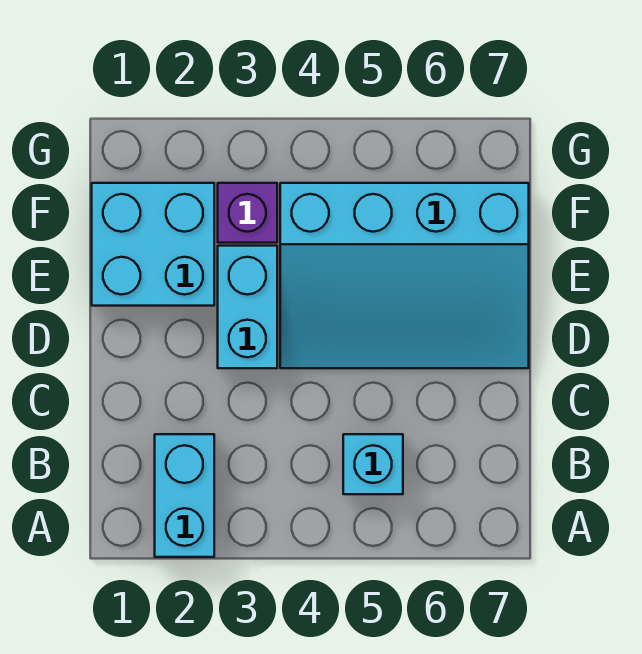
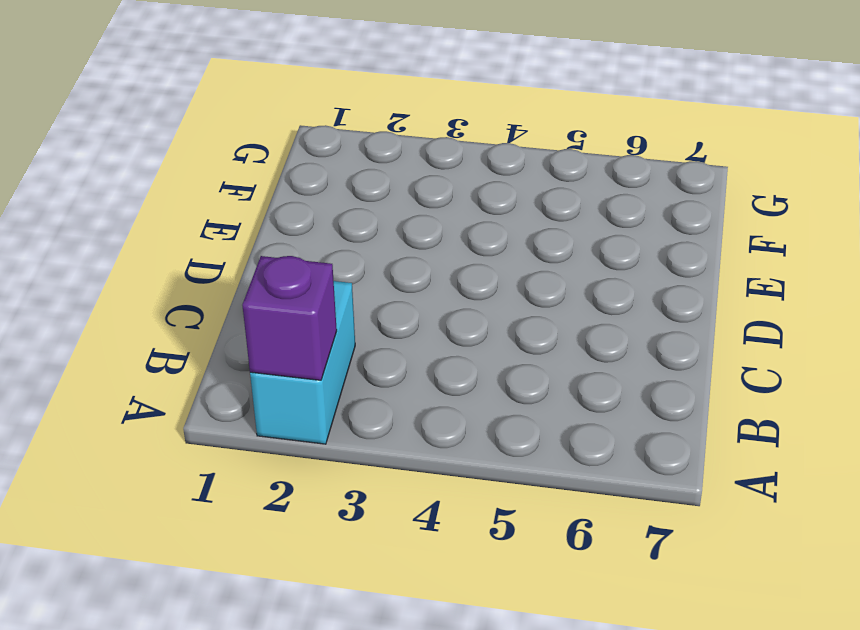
purple brick A2 level 2 -> purple brick F3 level 1
none -> cyan brick B5 level 1
none -> cyan brick D3:E3 level 1

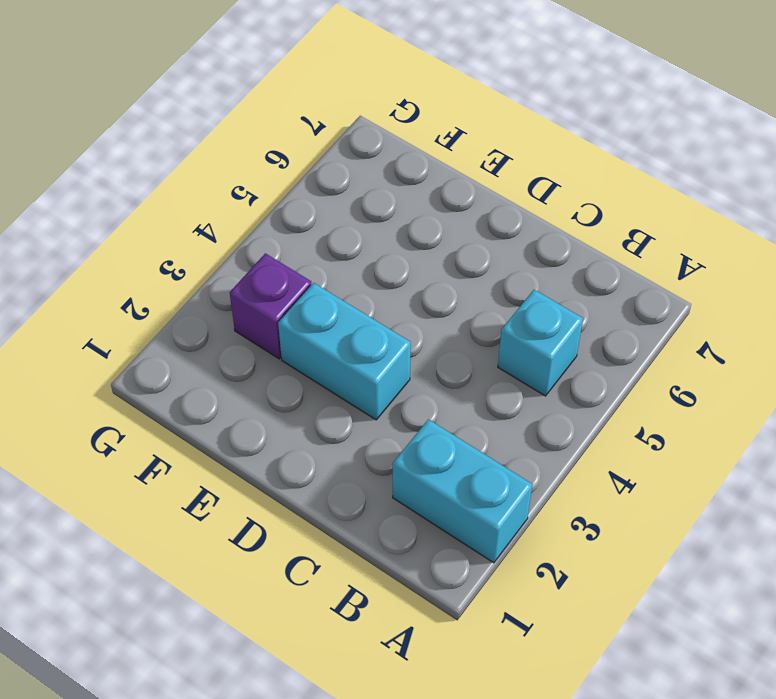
none -> cyan slope D4:F7 level 1 top F
none -> cyan brick E1:F2 level 1

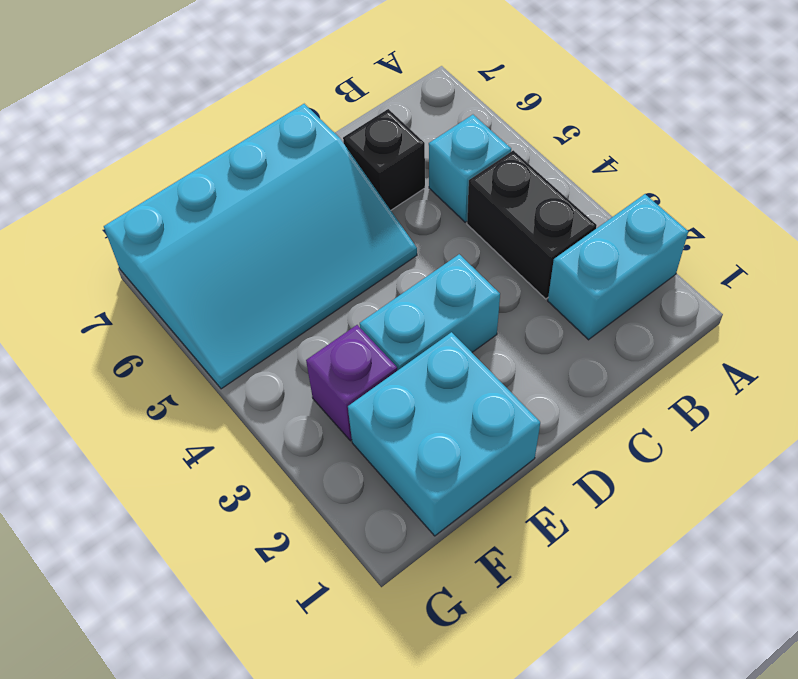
black brick B3:B4 level 1 -> none
black brick C6 level 1 -> none
cyan slope D5:G7 level 1 top 7 -> cyan slope D4:F7 level 1 top F

